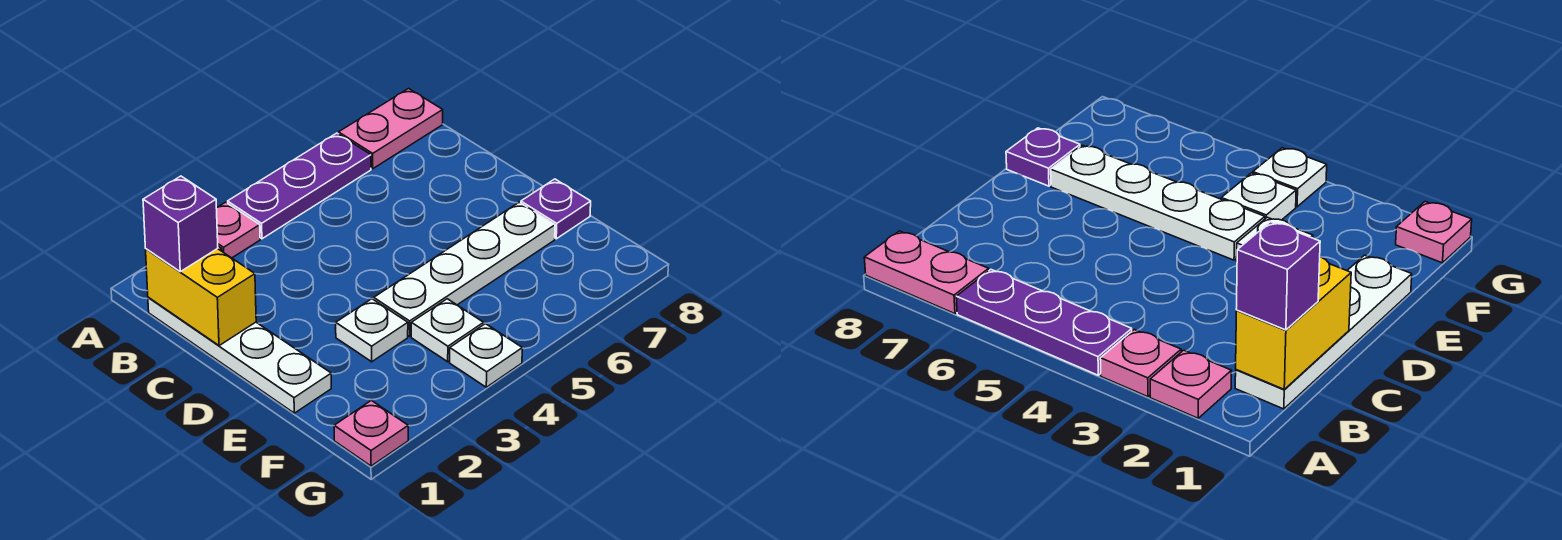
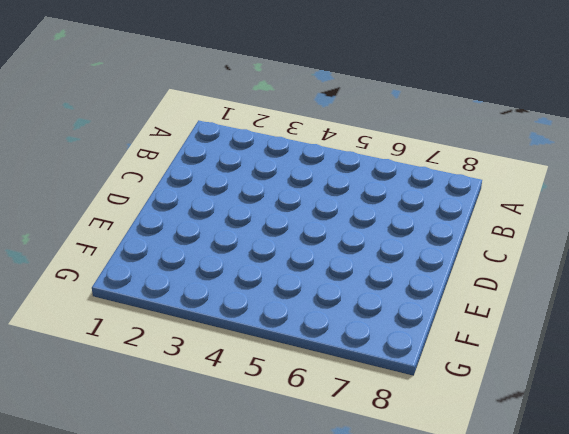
none -> pink plate A2 level 1
none -> pink plate A3 level 1
none -> purple plate A4:A6 level 1

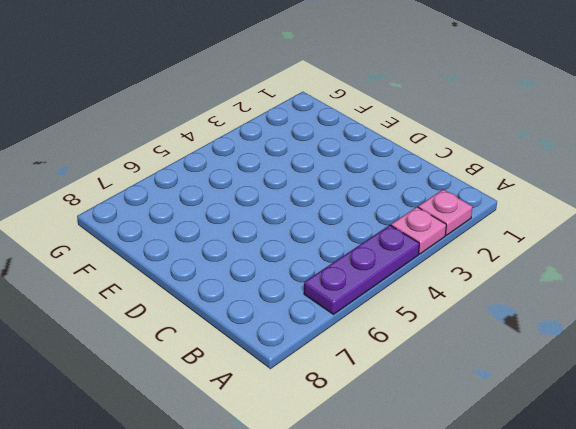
none -> pink plate A7:A8 level 1
none -> white plate B1:E1 level 1
none -> white plate E3 level 1

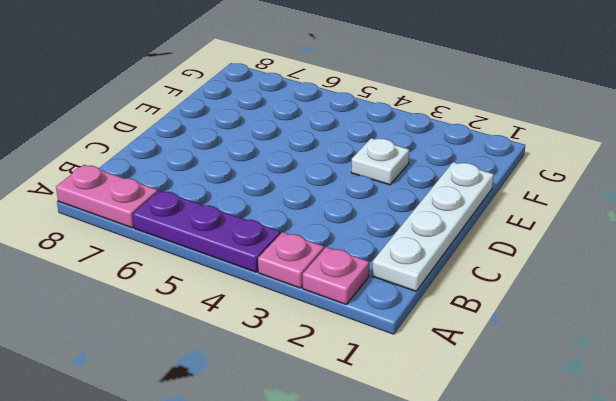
none -> white plate E4:E7 level 1
none -> purple plate E8 level 1
none -> white plate F4 level 1

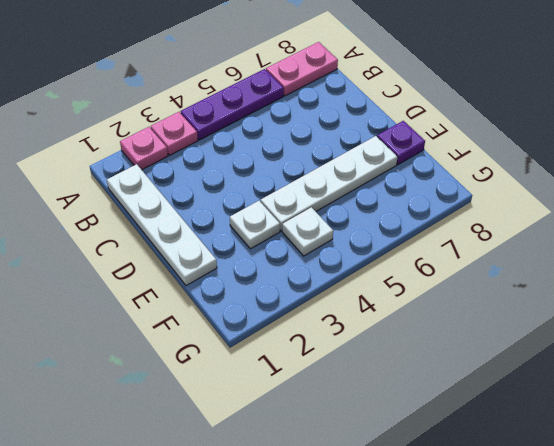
none -> pink plate G1 level 1
none -> white plate G4 level 1
none -> yellow brick B1:C1 level 2

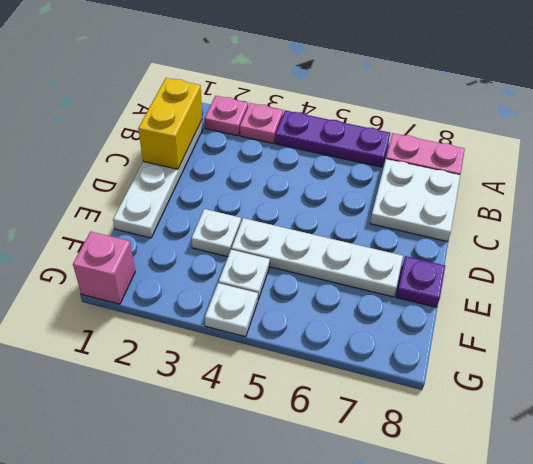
white plate B7:C8 level 1 -> none
pink brick G1 level 1 -> pink plate G1 level 1
none -> purple brick B1 level 3

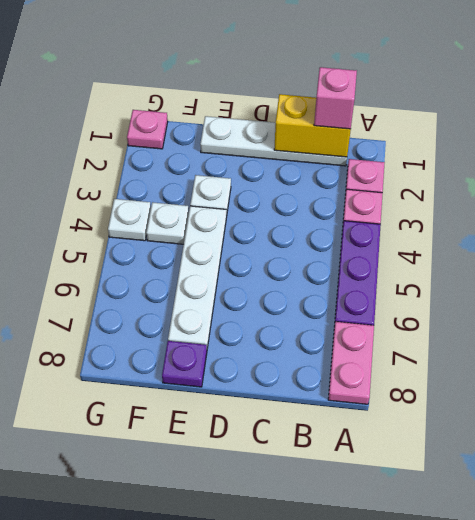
pink brick B1 level 3 -> purple brick B1 level 3

